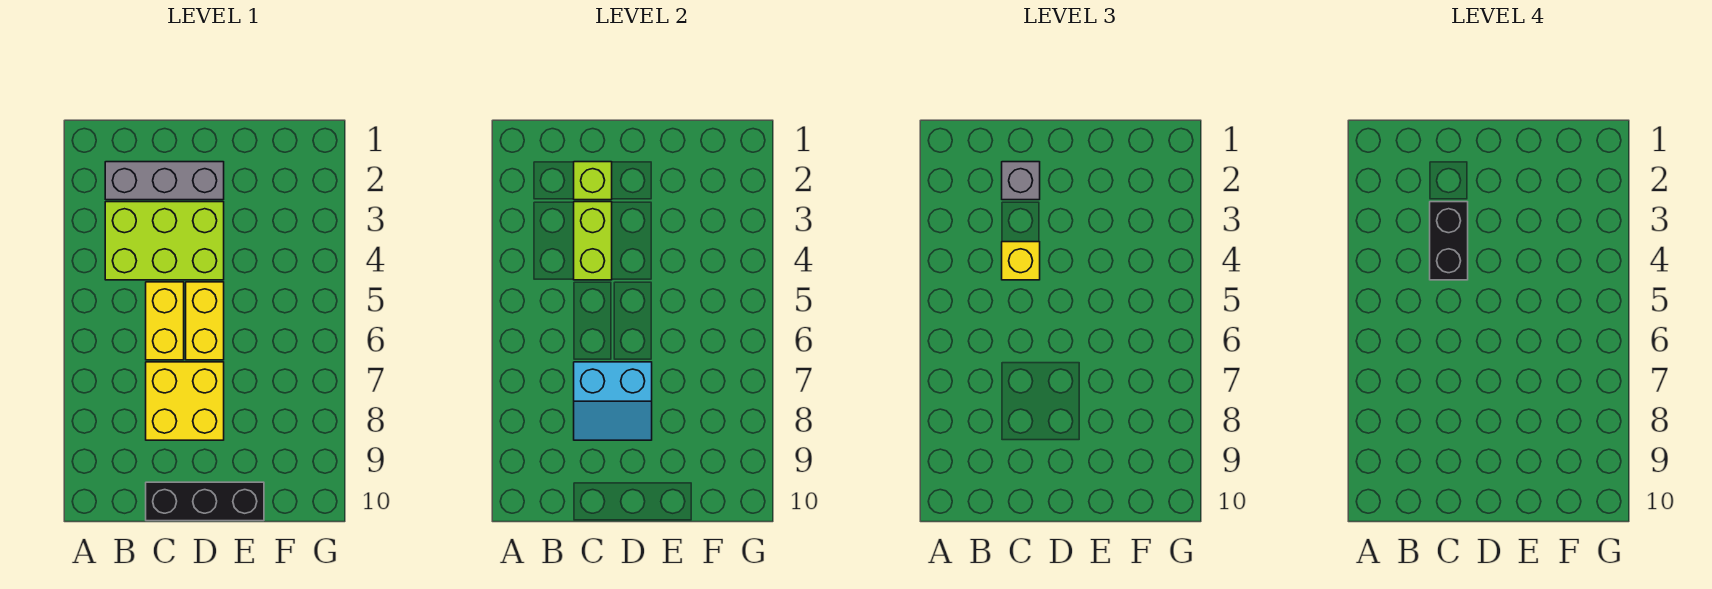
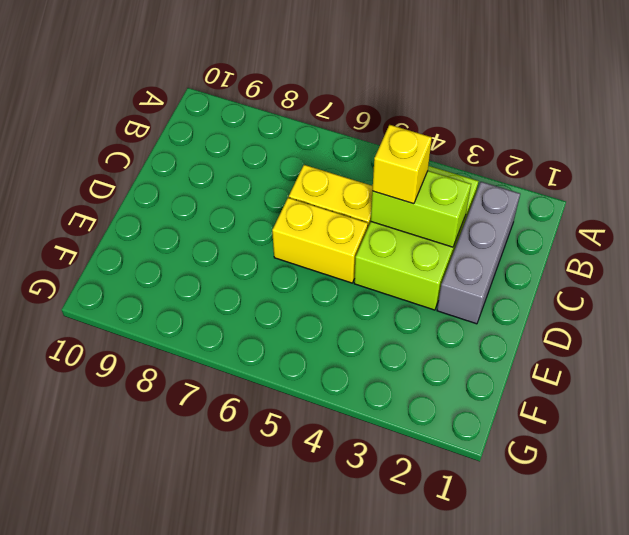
none -> yellow brick C7:D8 level 1
none -> black brick C10:E10 level 1
none -> lime brick C2 level 2

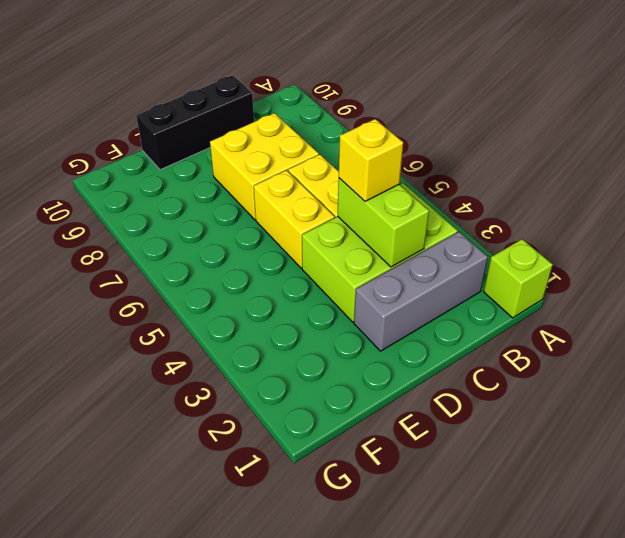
lime brick A1 level 1 -> lime brick C2 level 2
none -> cyan slope C7:D8 level 2 top 7
none -> grey brick C2 level 3
none -> black brick C3:C4 level 4

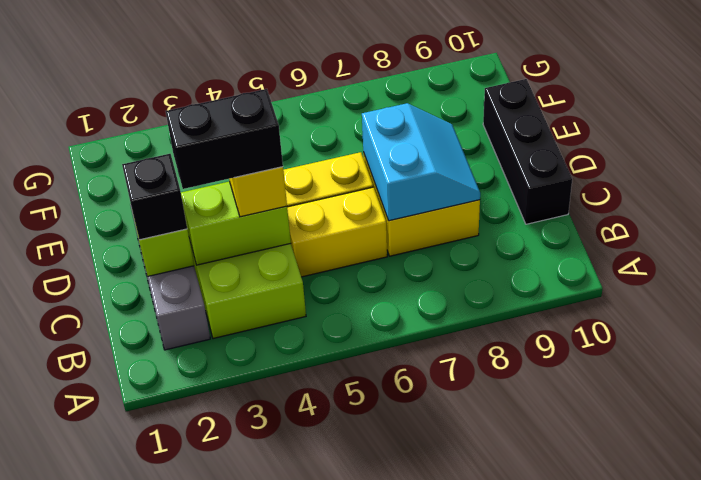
black brick C2 level 3 -> grey brick C2 level 3

